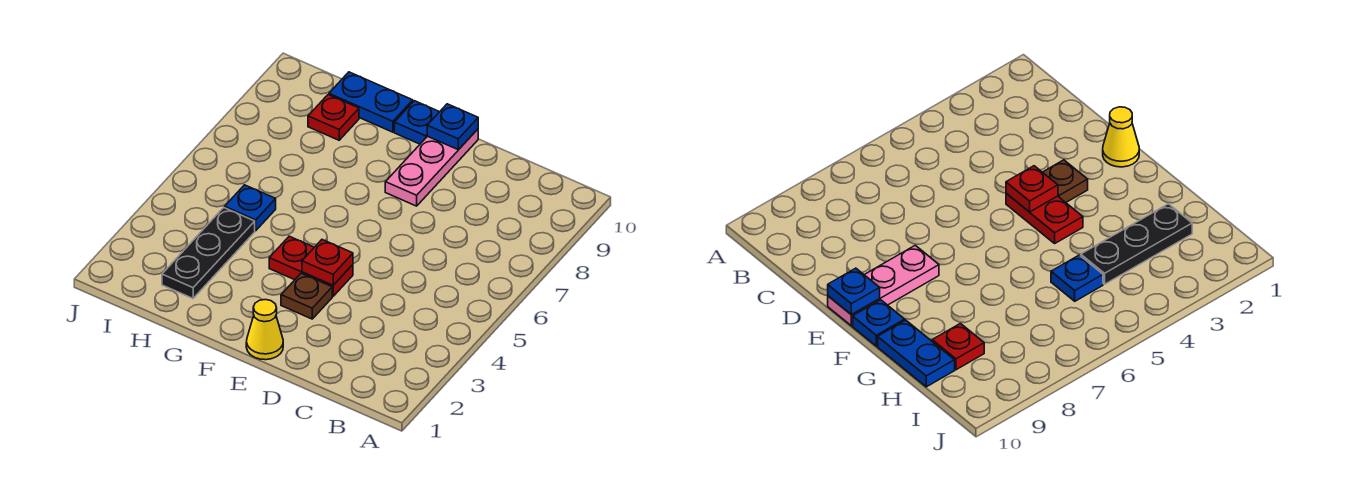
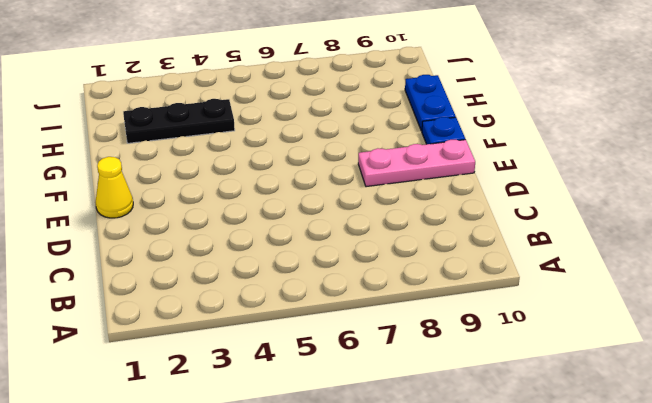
none -> brown plate E3 level 1
none -> red plate E4:F4 level 1

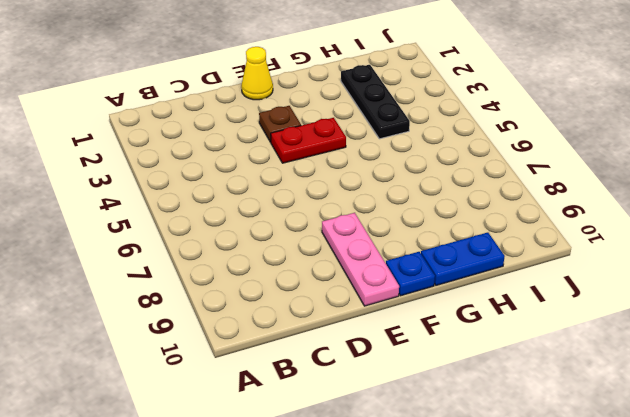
none -> blue plate H5 level 1
none -> red plate H9 level 1

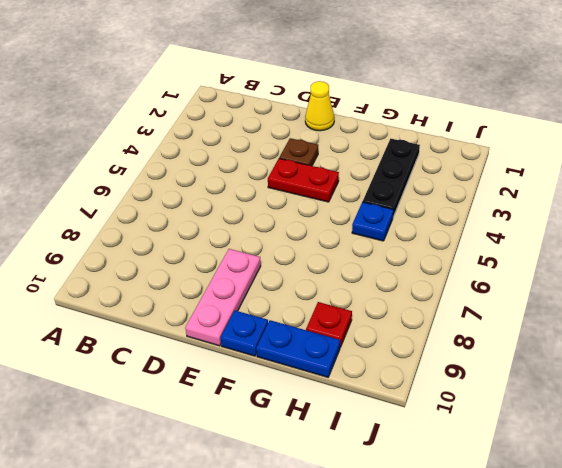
none -> red plate E4 level 2
none -> blue plate E10 level 2

